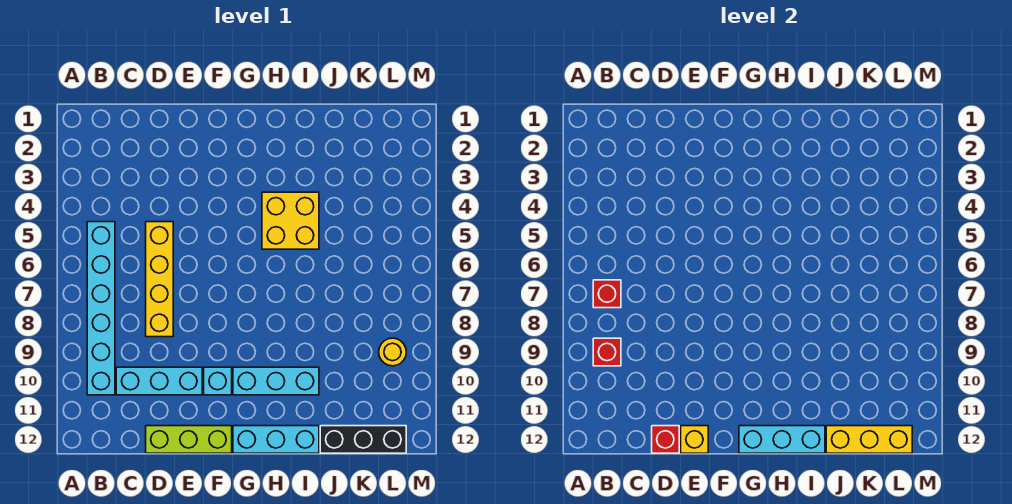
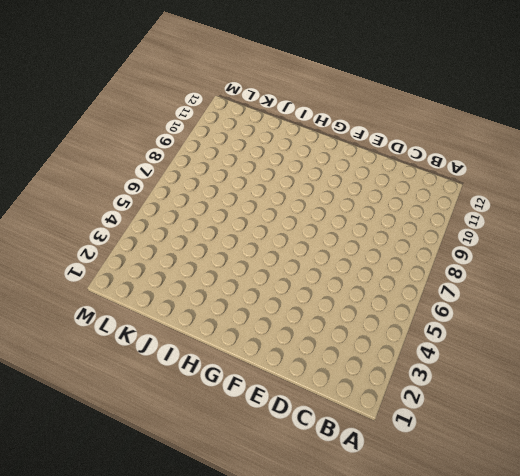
none -> cyan brick B5:B10 level 1
none -> cyan brick C10:E10 level 1
none -> yellow brick D5:D8 level 1

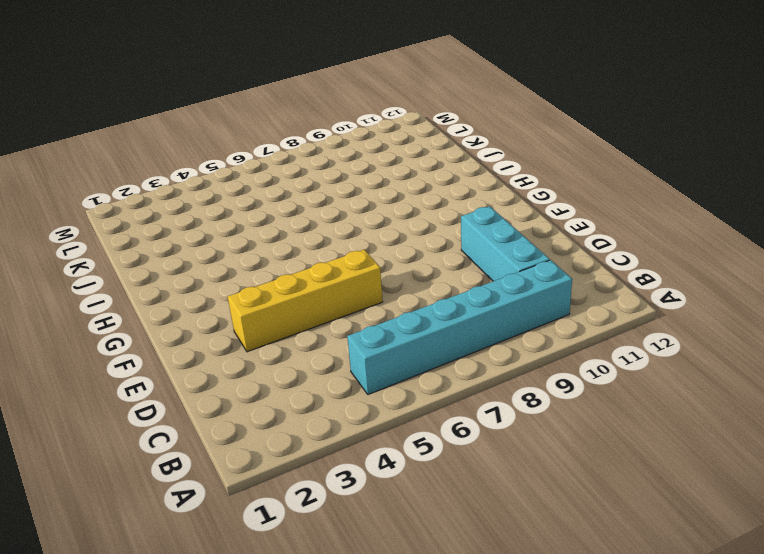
yellow brick E3:E6 level 1 -> yellow brick D5:D8 level 1
none -> lime brick D12:F12 level 1
none -> cyan brick F10 level 1
none -> cyan brick G10:I10 level 1

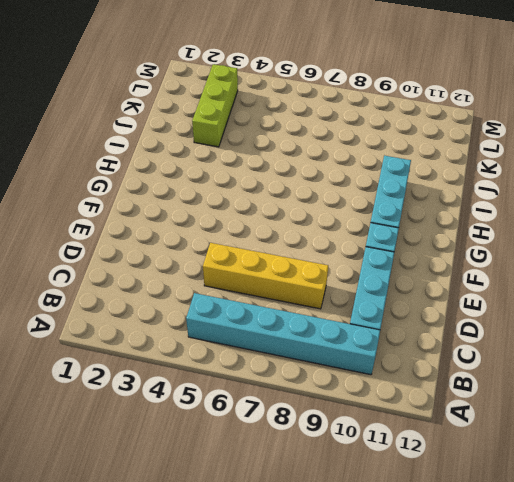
lime brick J3:L3 level 1 -> lime brick D12:F12 level 1
none -> cyan brick G12:I12 level 1
none -> yellow brick H4:I5 level 1
none -> black brick J12:L12 level 1

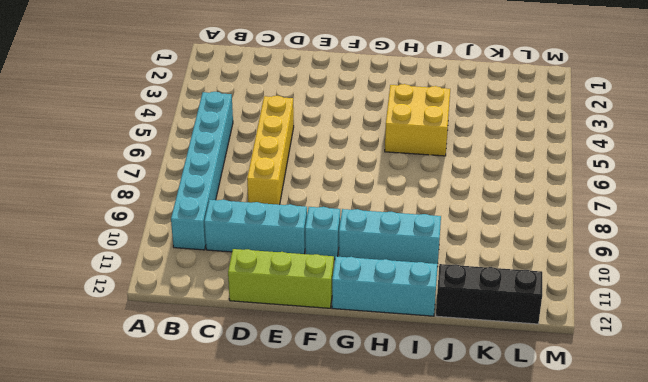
none -> yellow round brick L9 level 1
none -> red brick B7 level 2
none -> red brick B9 level 2

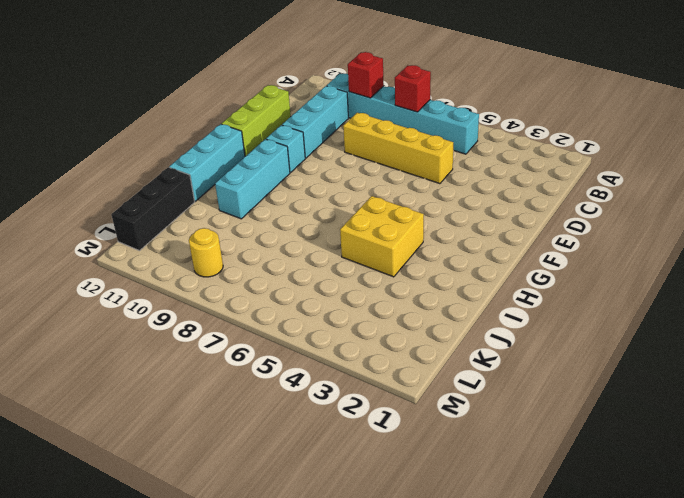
none -> red brick D12 level 2
none -> yellow brick E12 level 2
none -> cyan brick G12:I12 level 2

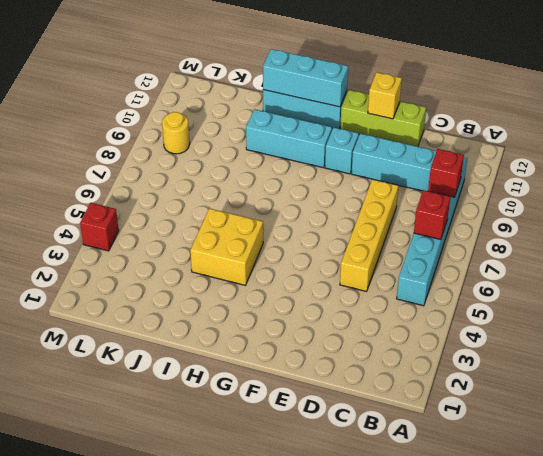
red brick M4 level 1 -> red brick D12 level 2
none -> black brick J12:L12 level 1
none -> yellow brick J12:L12 level 2

